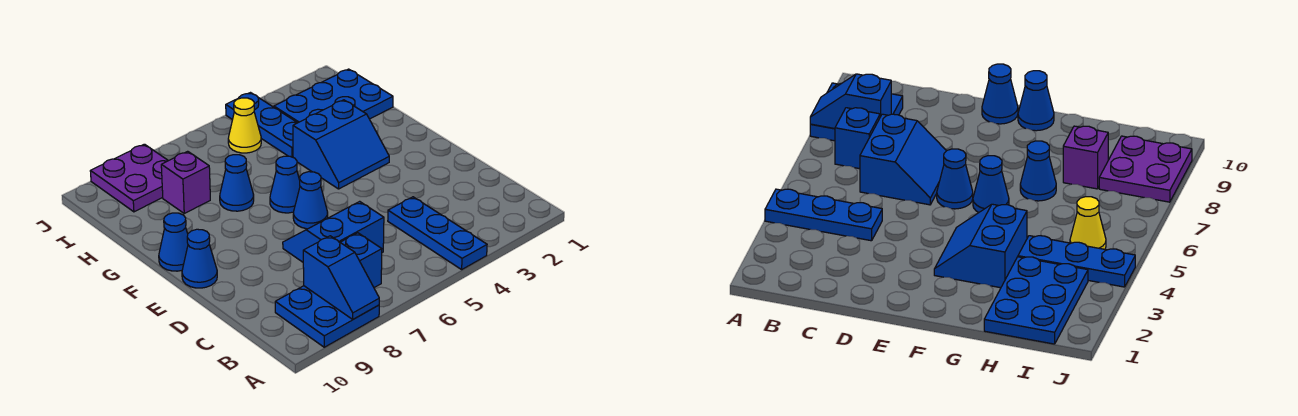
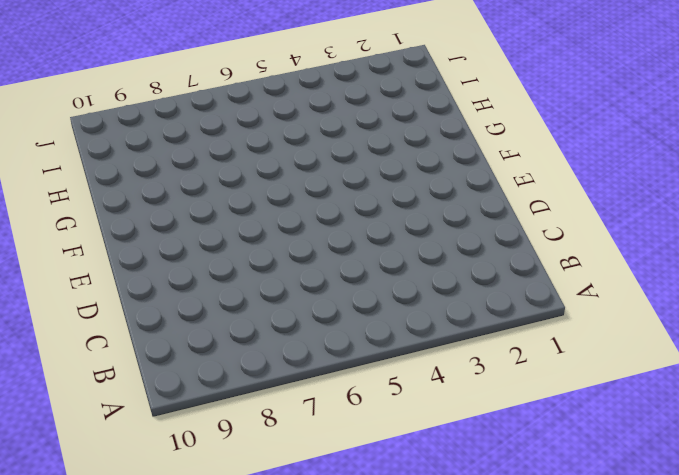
none -> blue plate A4:C4 level 1
none -> blue plate A8:B9 level 1
none -> blue brick B7 level 1

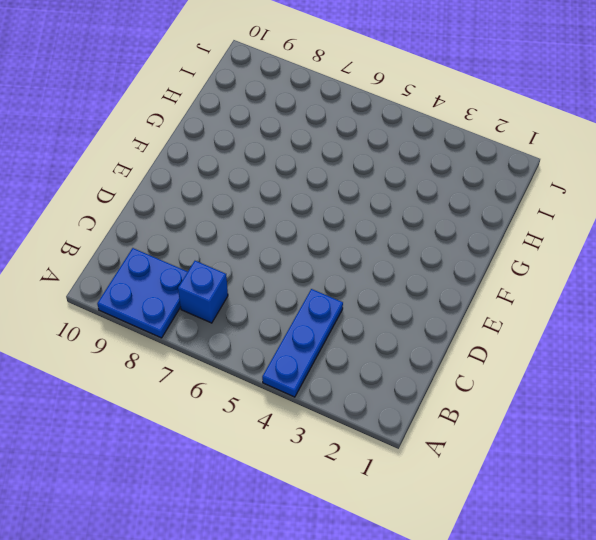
none -> blue slope C6:D7 level 1 top C
none -> blue cone E6 level 1
none -> blue cone E10 level 1

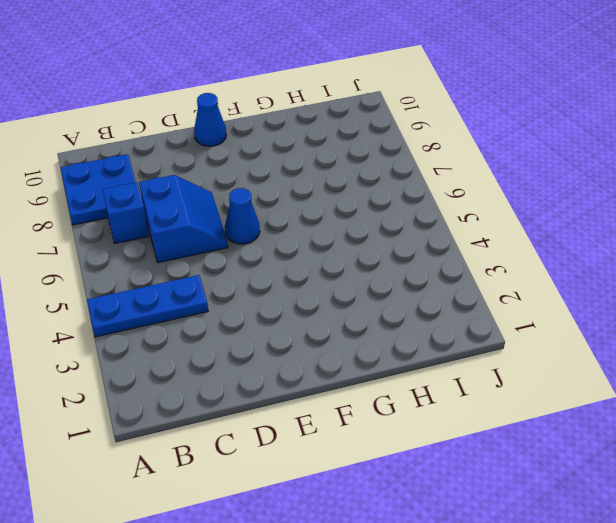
none -> blue slope F3:G4 level 1 top G
none -> blue cone F6 level 1
none -> blue cone F10 level 1

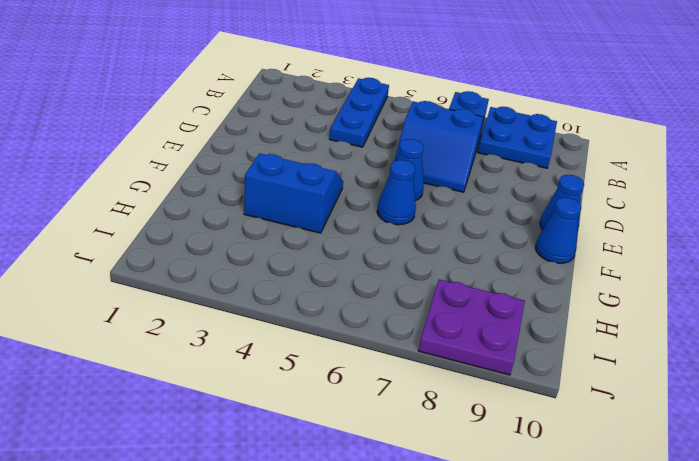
none -> blue cone G7 level 1
none -> blue plate H1:I3 level 1
none -> blue plate H4:J4 level 1

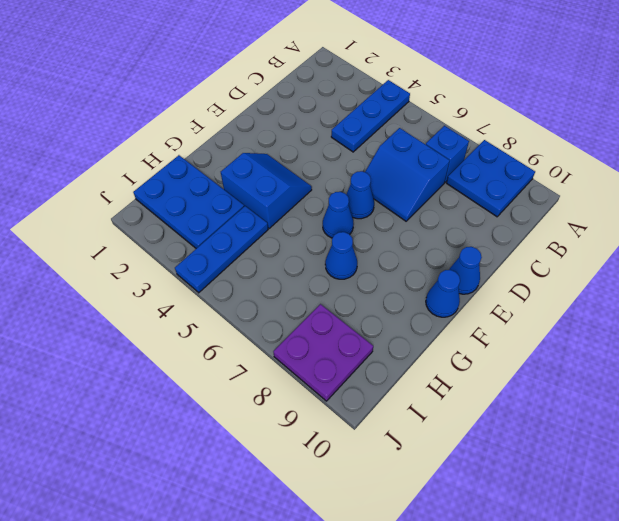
none -> purple brick H8 level 1
none -> yellow cone I5 level 1
none -> blue slope A8:B8 level 2 top B

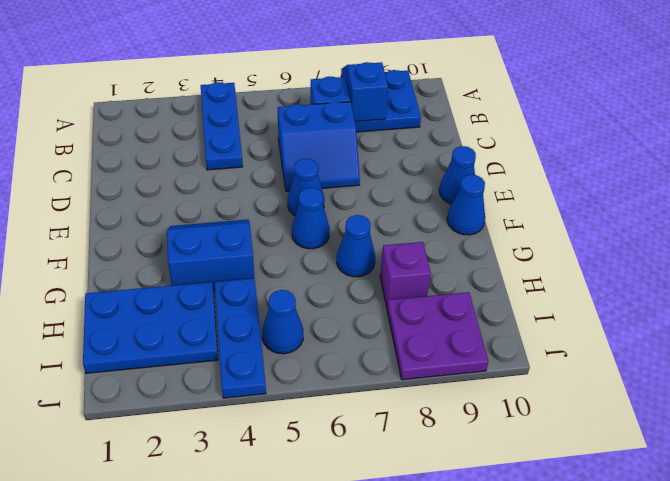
blue cone I5 level 1 -> yellow cone I5 level 1

